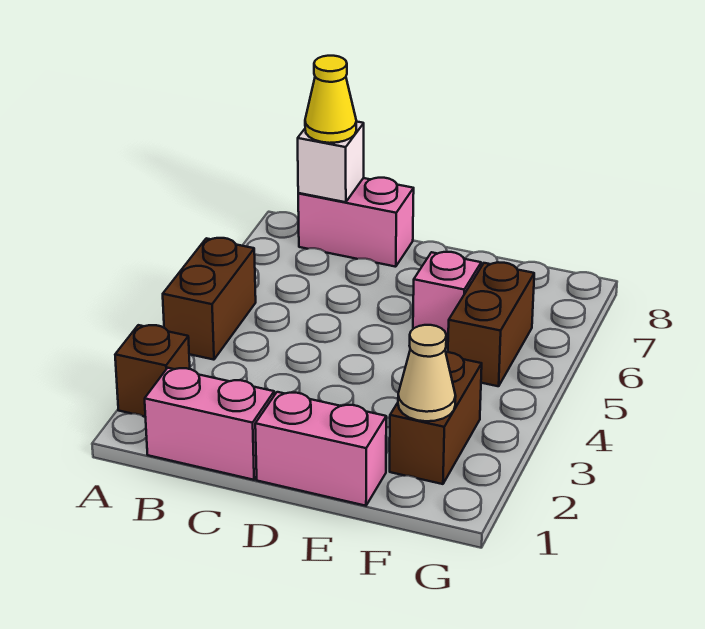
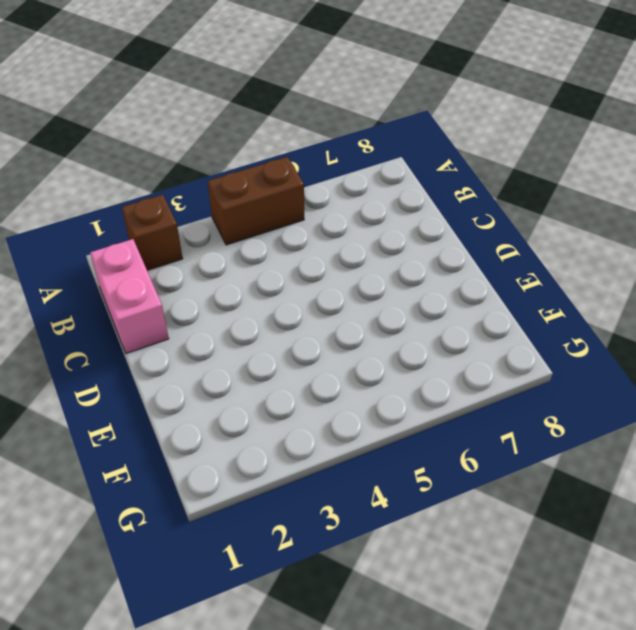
none -> pink brick B8:C8 level 1
none -> pink brick D1:E1 level 1

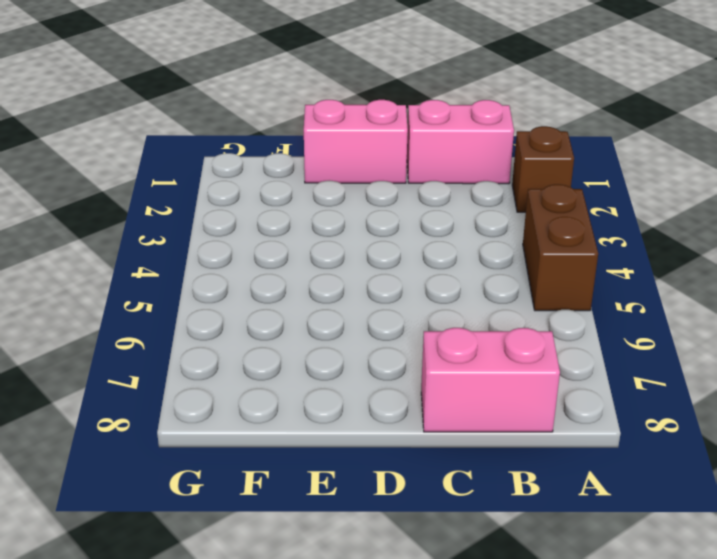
none -> pink brick E6 level 1
none -> brown brick F2:F3 level 1

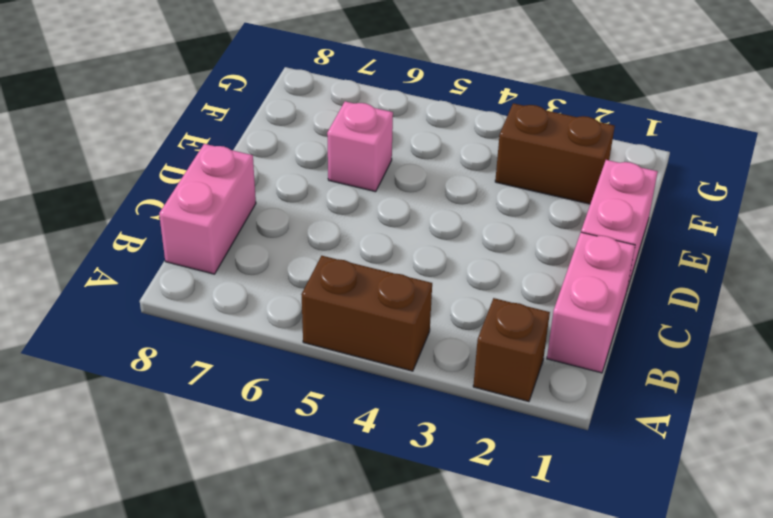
none -> brown brick F5:F6 level 1
none -> white brick B8 level 2

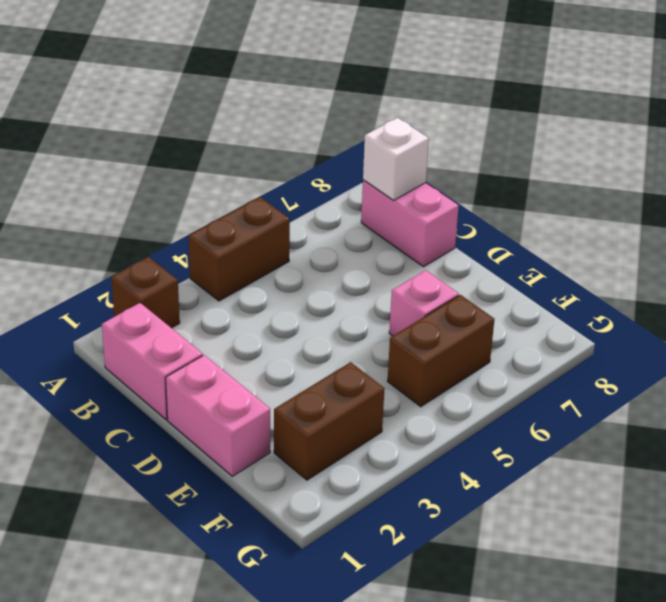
none -> tan cone F2 level 2
none -> yellow cone B8 level 3

